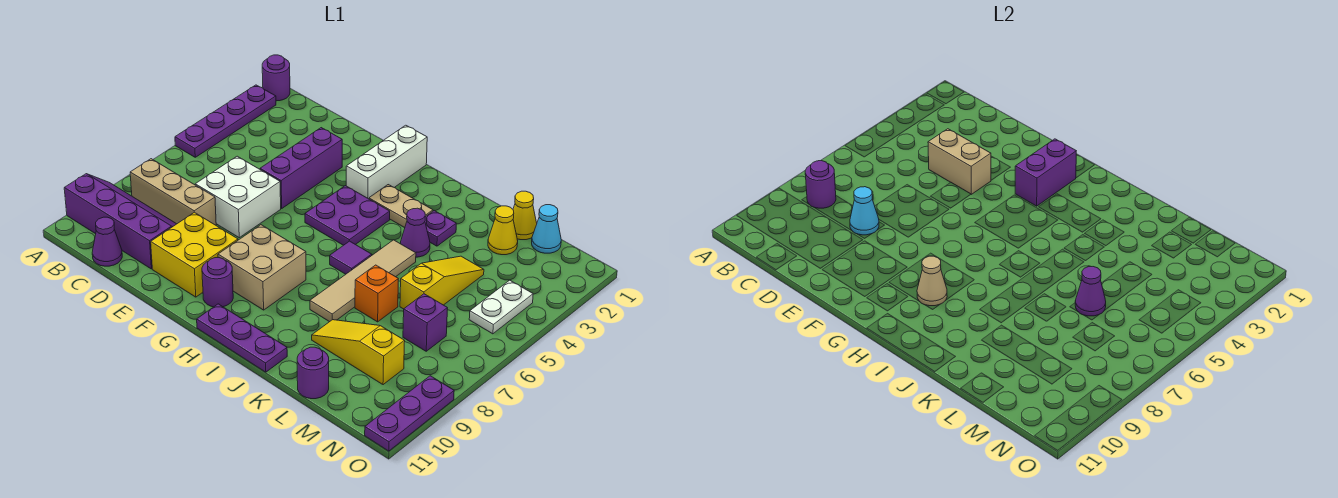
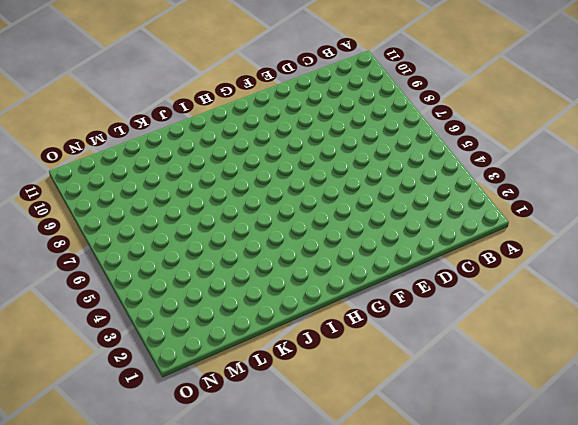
none -> purple round brick A1 level 1
none -> purple plate A2:A5 level 1
none -> purple slope A9:D10 level 1 top 10
none -> tan brick B8:D8 level 1

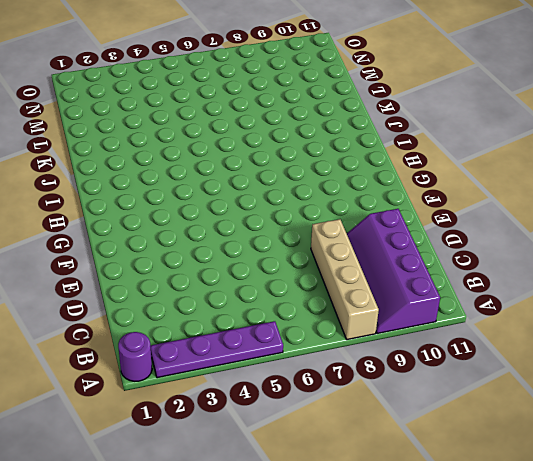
tan brick A8:D8 level 1 -> tan brick B8:D8 level 1
none -> purple cone C11 level 1
none -> white brick D6:E7 level 1
none -> purple brick E3:E5 level 1
none -> yellow brick E9:F10 level 1

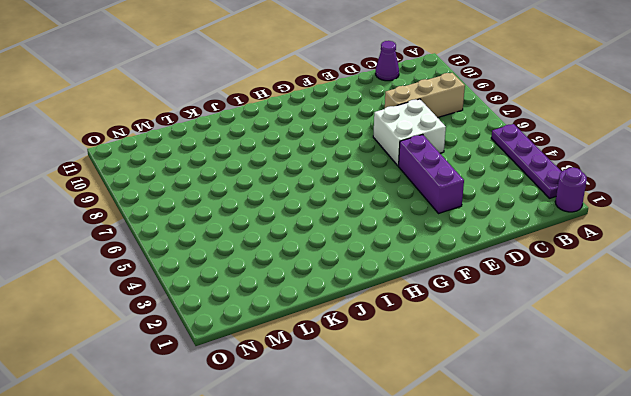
none -> purple slope A9:D10 level 1 top 10
none -> yellow brick E9:F10 level 1
none -> white brick G1:G3 level 1
none -> purple plate G4:H5 level 1

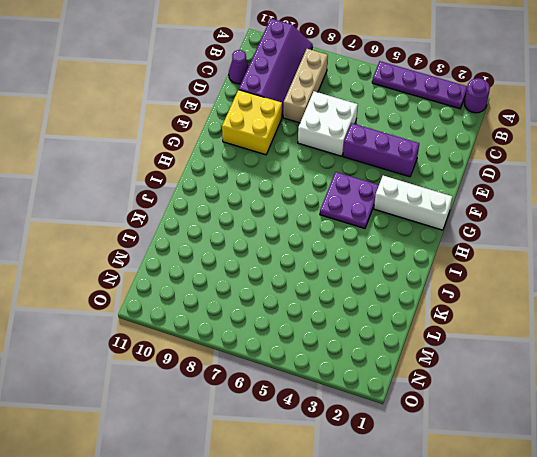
none -> tan brick G8:H9 level 1
none -> purple round brick G10 level 1
none -> tan plate H3:I3 level 1
none -> purple plate H11:J11 level 1

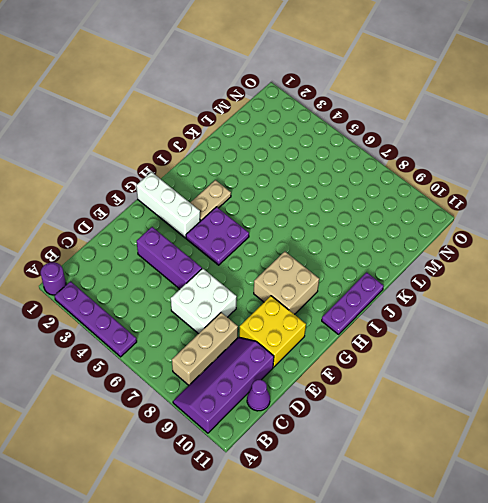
none -> purple round brick G10 level 1
none -> purple tile I6 level 1
none -> purple plate J3 level 1
none -> purple cone J4 level 1

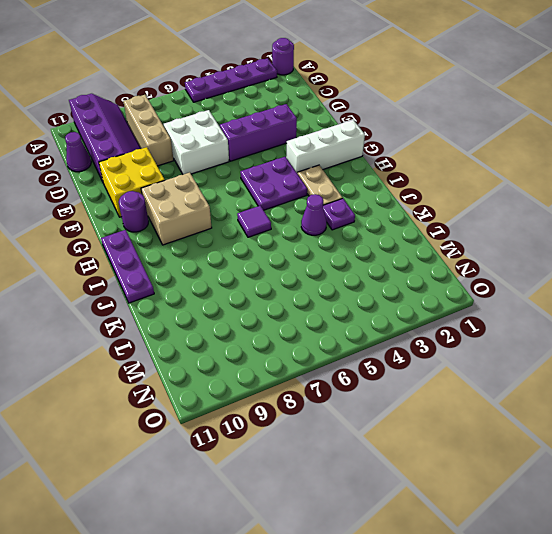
none -> tan tile J5:J8 level 1
none -> orange brick K7 level 1
none -> yellow slope K9:M9 level 1 top M
none -> yellow cone L1 level 1

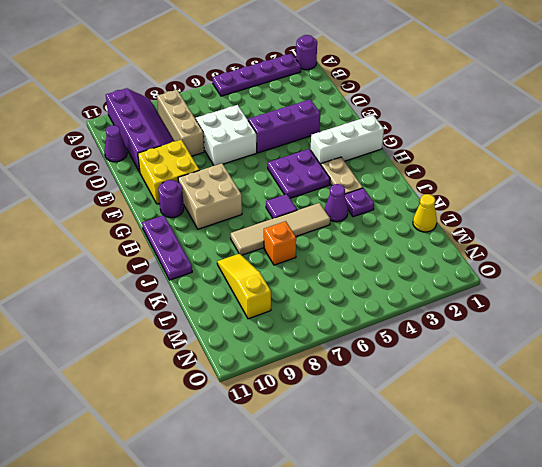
none -> yellow cone L2 level 1
none -> yellow slope L4:L6 level 1 top 6
none -> purple round brick L11 level 1
none -> cyan cone M1 level 1

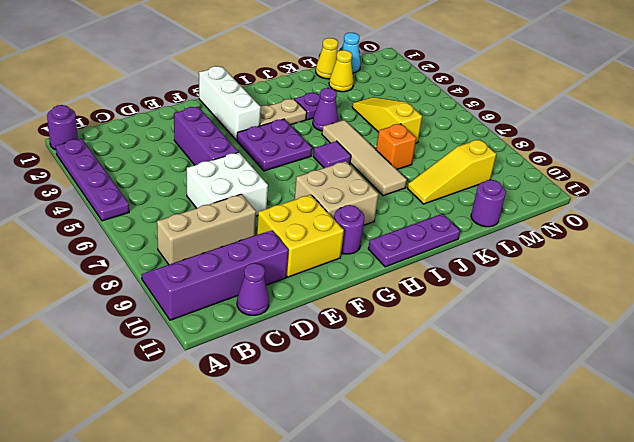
none -> purple brick M7 level 1
none -> white plate N4:N5 level 1
none -> purple plate O9:O11 level 1
none -> purple round brick B8 level 2

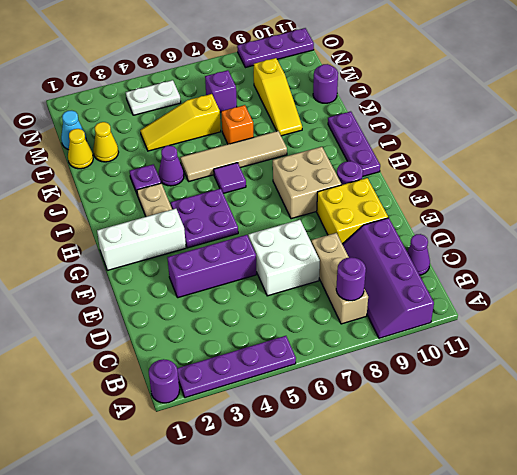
none -> tan brick D4:E4 level 2
none -> cyan cone D8 level 2
none -> purple brick G2:G3 level 2
none -> tan cone H9 level 2

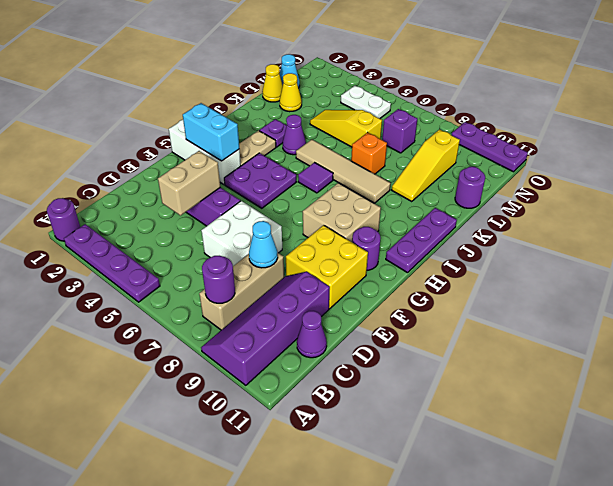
cyan brick G2:G3 level 2 -> purple brick G2:G3 level 2
none -> tan cone H9 level 2
none -> purple cone L6 level 2

